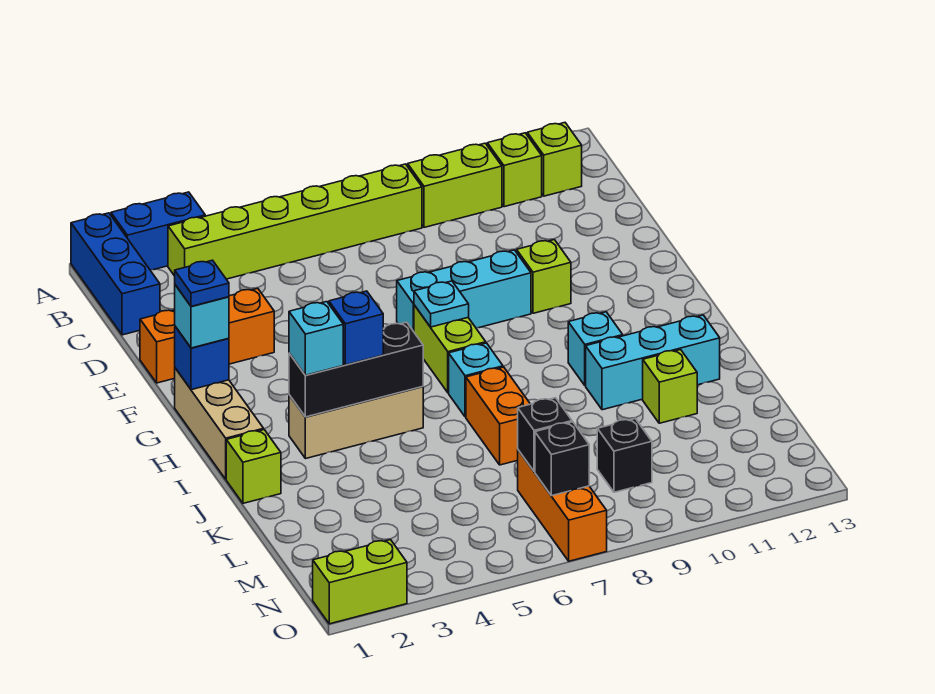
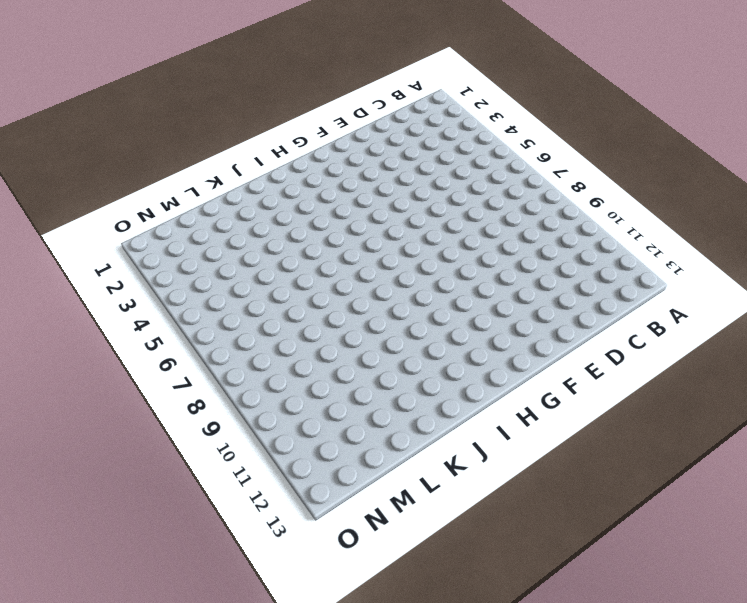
none -> blue brick A1:C1 level 1
none -> blue brick A2:A3 level 1
none -> lime brick B3:B8 level 1
none -> lime brick B9:B10 level 1

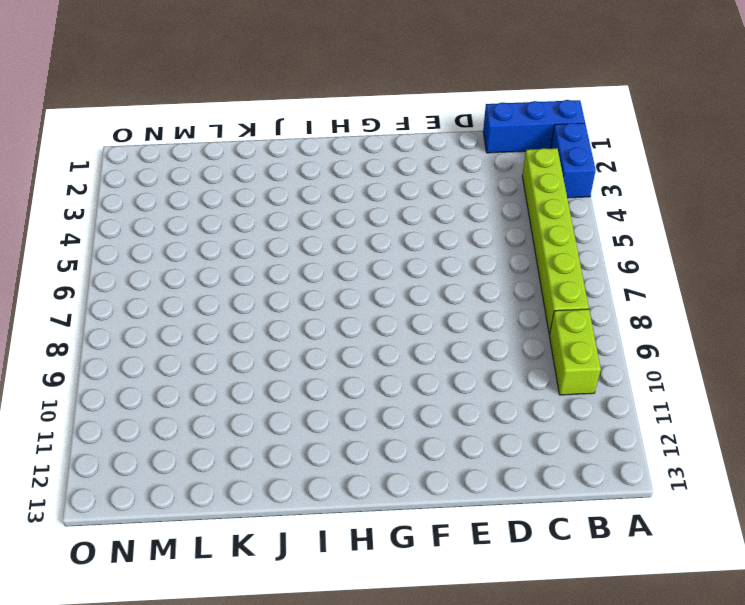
none -> lime brick B11 level 1
none -> lime brick B12 level 1
none -> orange brick E1:E3 level 1
none -> cyan brick F7:F9 level 1

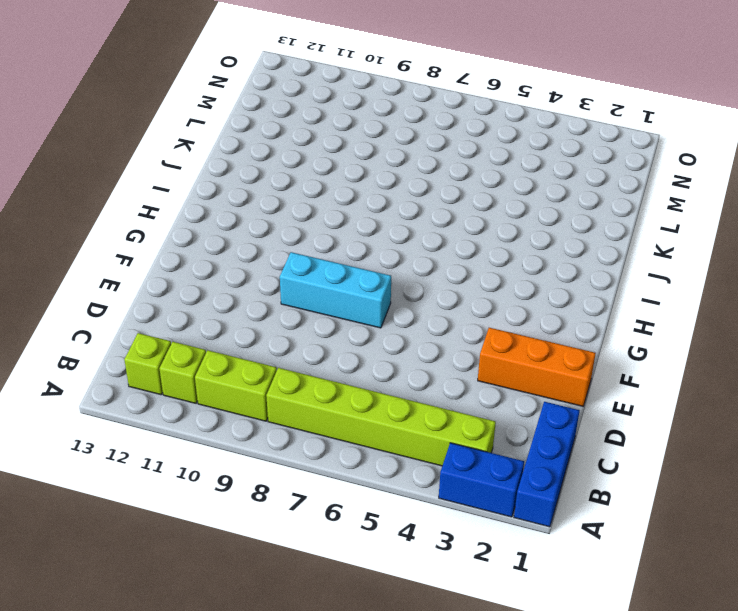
none -> lime brick F10 level 1
none -> tan brick G1:I1 level 1
none -> lime brick G7:H7 level 1
none -> tan brick I3:I5 level 1

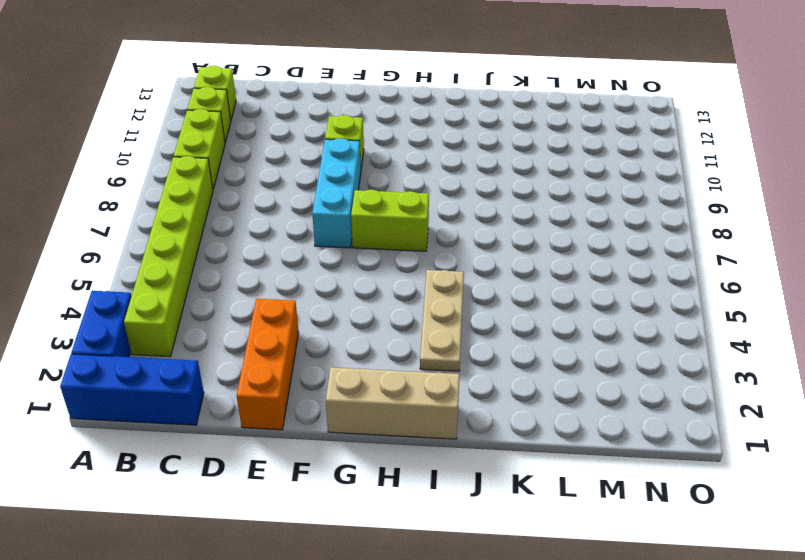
tan plate I3:I5 level 1 -> tan brick I3:I5 level 1
none -> cyan brick I7 level 1
none -> cyan brick I10 level 1
none -> lime brick J1 level 1
none -> orange brick J7:K7 level 1

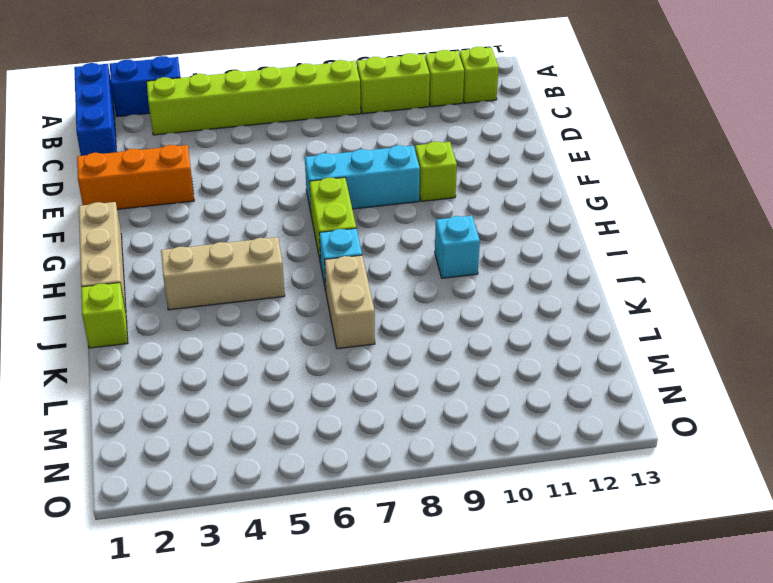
tan brick J7:K7 level 1 -> orange brick J7:K7 level 1
none -> cyan brick J10:J12 level 1
none -> lime brick K11 level 1
none -> orange brick M7:O7 level 1
none -> black brick M9 level 1

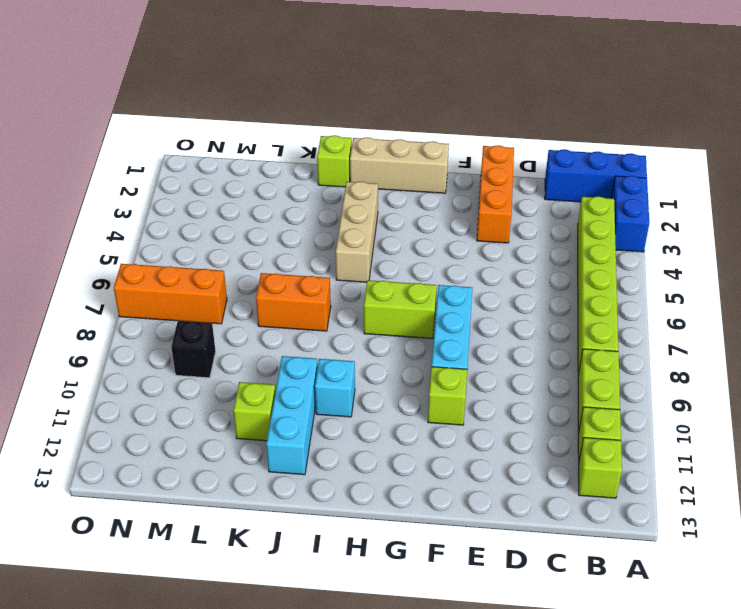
none -> cyan brick I7 level 1
none -> lime brick O1:O2 level 1
none -> blue brick G1 level 2
none -> cyan plate G7 level 2

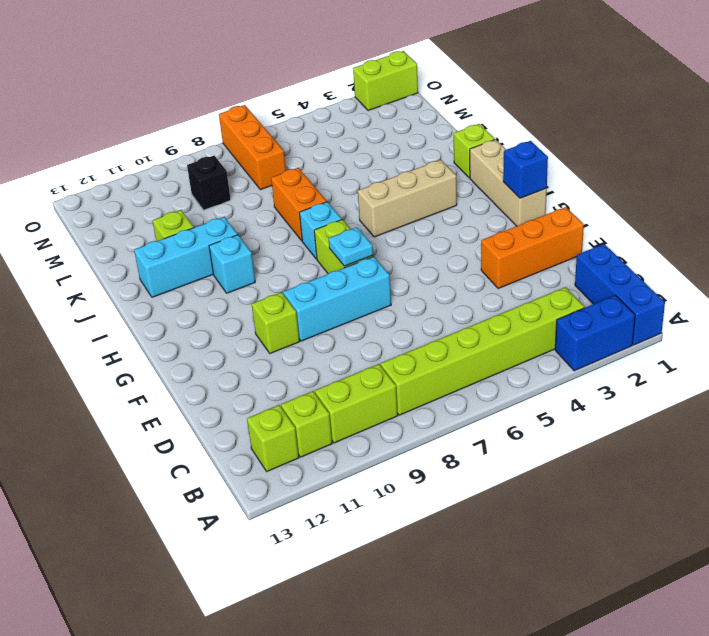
none -> black brick I3:I5 level 2
none -> black brick M7 level 2
none -> black brick N7 level 2
none -> cyan brick G1 level 3

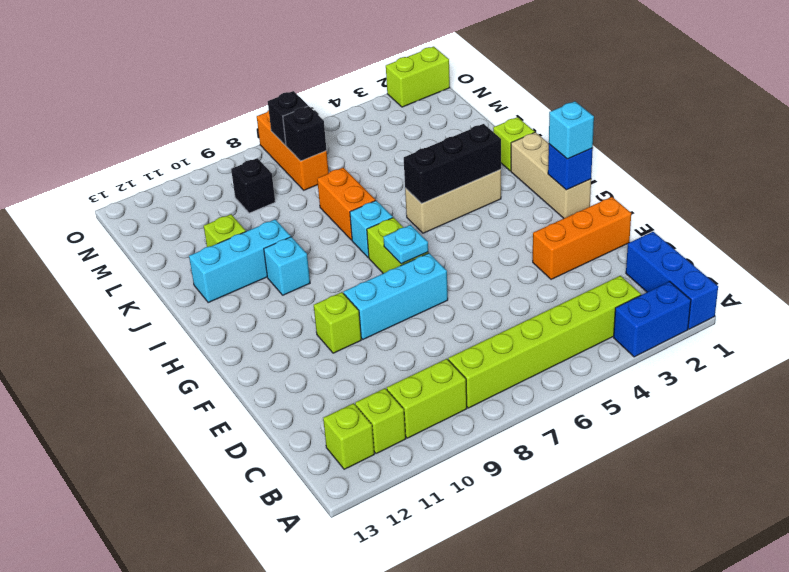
none -> cyan brick I3 level 3
none -> blue brick I4 level 3
none -> blue plate G1 level 4

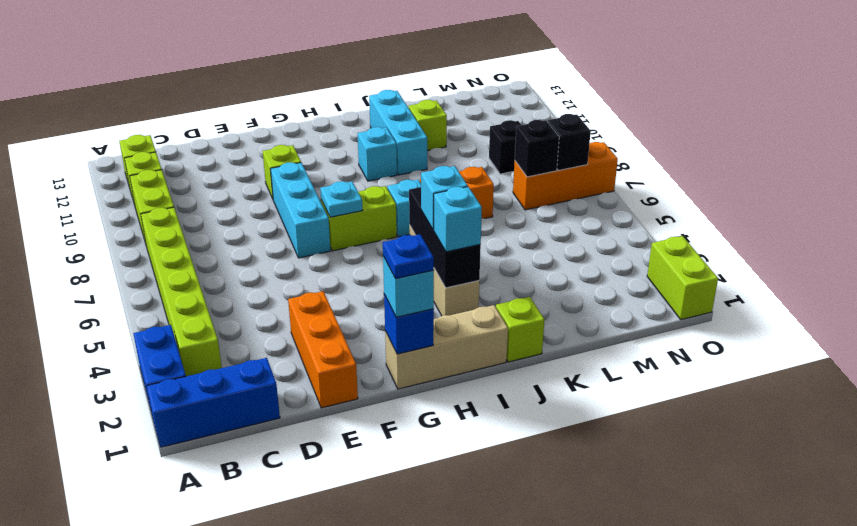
cyan brick I4 level 3 -> blue brick I4 level 3

